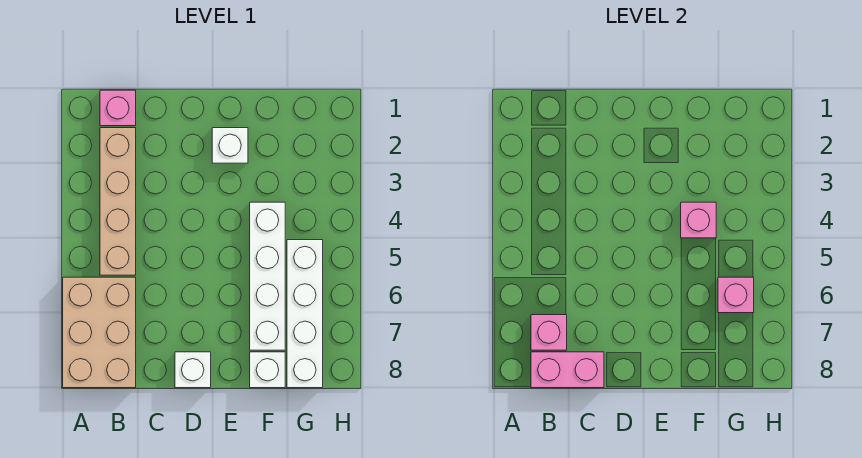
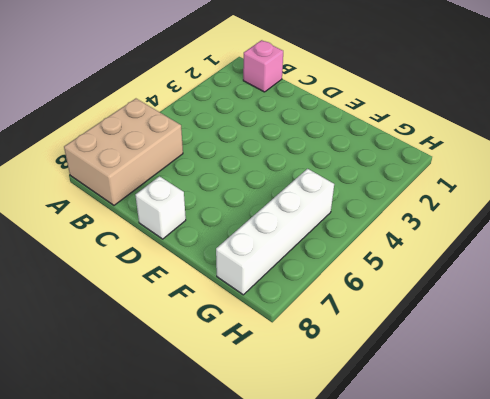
none -> tan brick B2:B5 level 1
none -> white brick E2 level 1
none -> white brick F4:F7 level 1

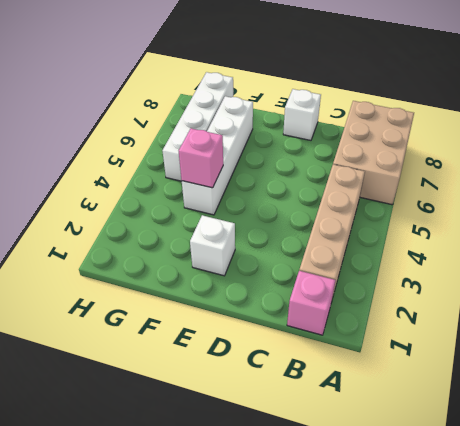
none -> white brick F8 level 1
none -> pink brick B7 level 2
none -> pink brick B8:C8 level 2

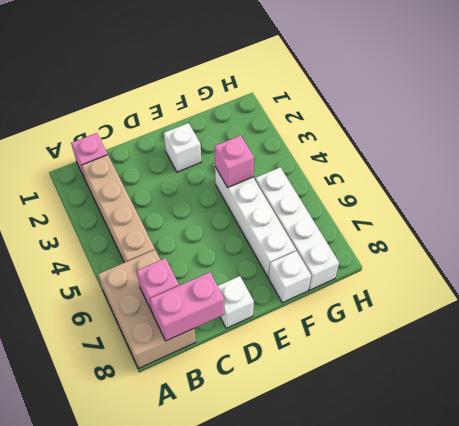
none -> pink brick G6 level 2

